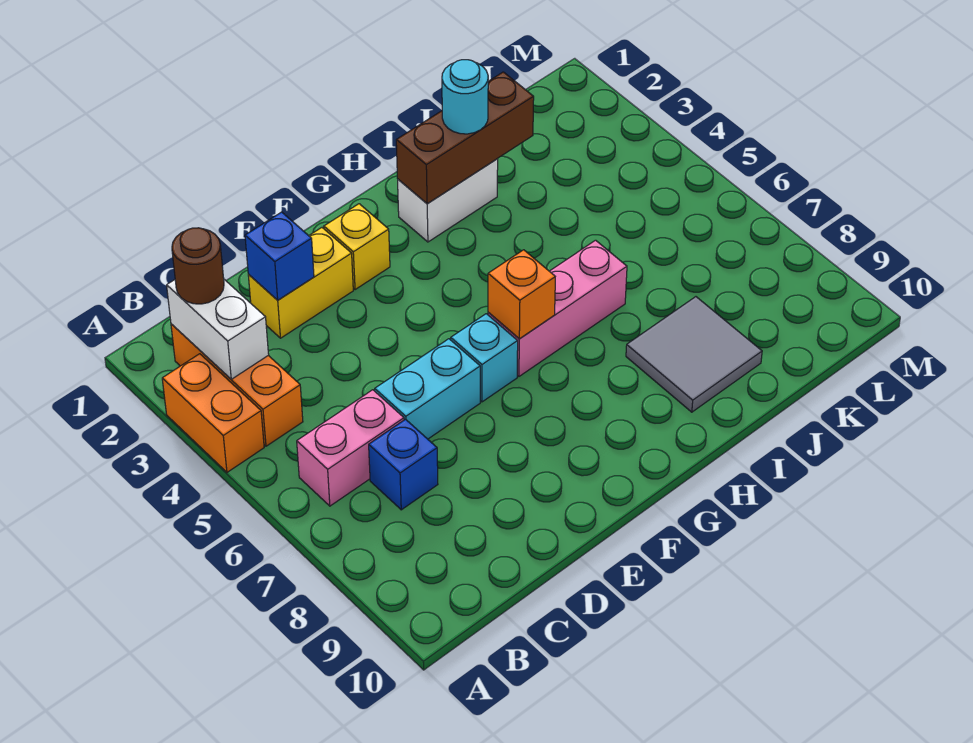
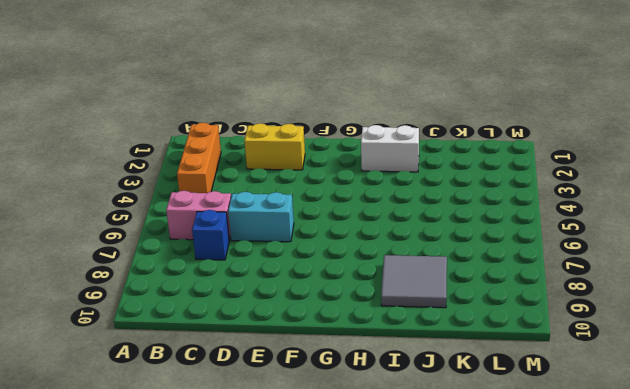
none -> orange brick A3:A4 level 1
none -> yellow brick F2 level 1
none -> cyan brick F6 level 1

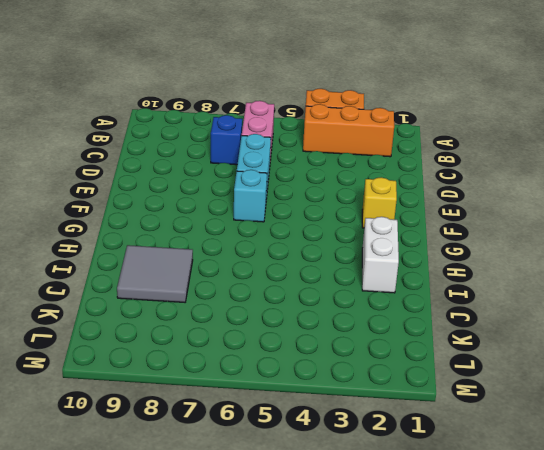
none -> yellow brick D2:E2 level 1
none -> pink brick G6:I6 level 1
none -> white brick B2:B3 level 2

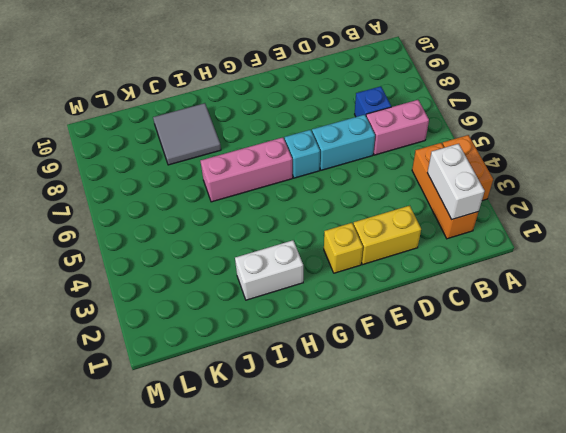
none -> blue brick D2 level 2
none -> orange brick G6 level 2
none -> brown brick H2:J2 level 2

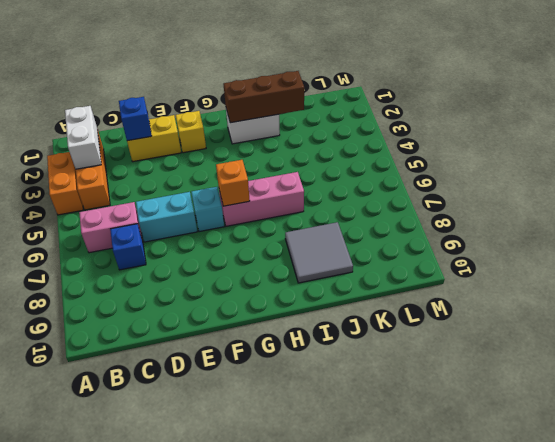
none -> brown round brick B2 level 3
none -> cyan round brick I2 level 3

